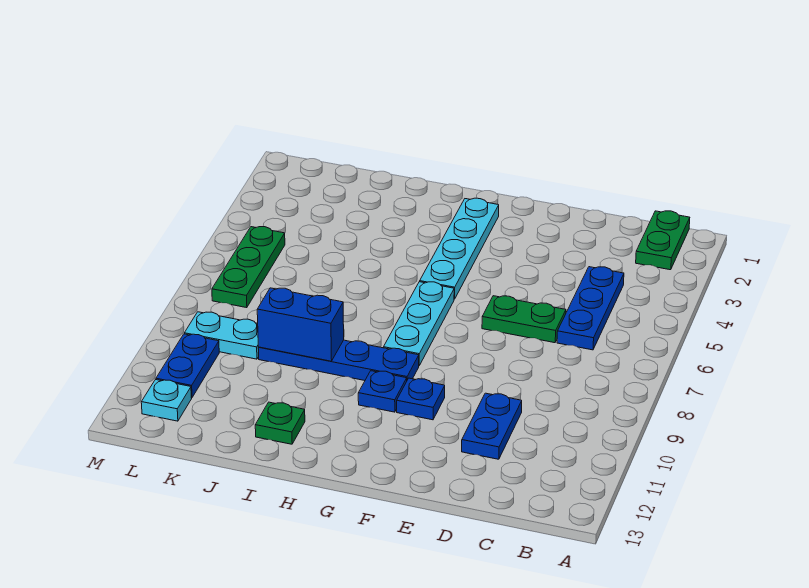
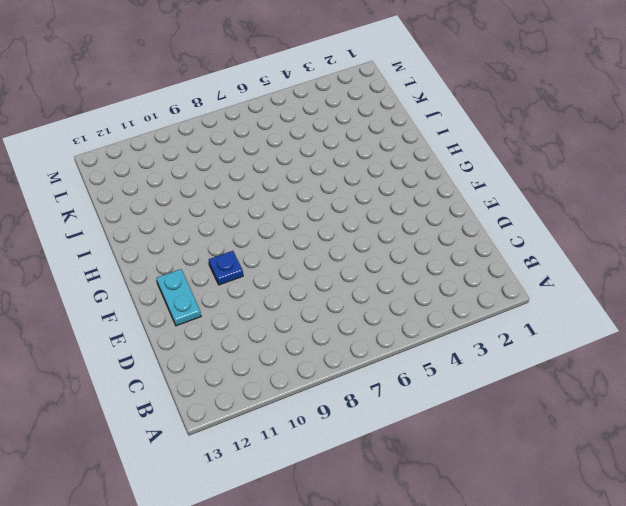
cyan plate E12:F12 level 1 -> cyan plate K9:L9 level 1
none -> green plate B1:B2 level 1
none -> blue plate C4:C6 level 1
none -> green plate D6:E6 level 1

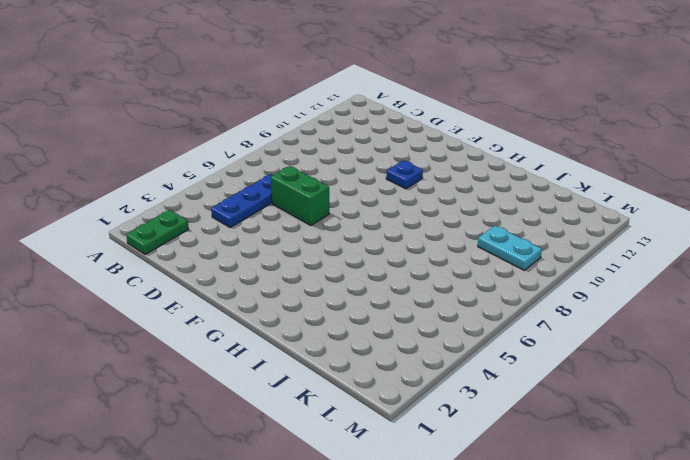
green brick D6:E6 level 1 -> green plate D6:E6 level 1
none -> blue plate D10:D11 level 1
none -> cyan plate G2:G5 level 1
none -> cyan plate G6:G8 level 1

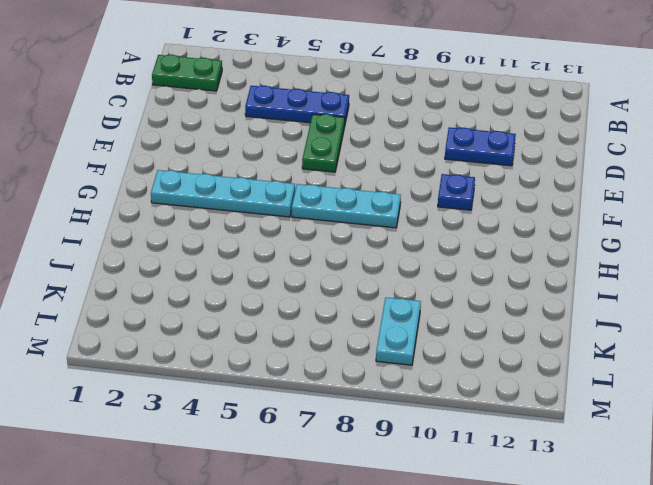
none -> blue plate G9:J9 level 1
none -> blue plate G10 level 1
none -> green plate I12 level 1

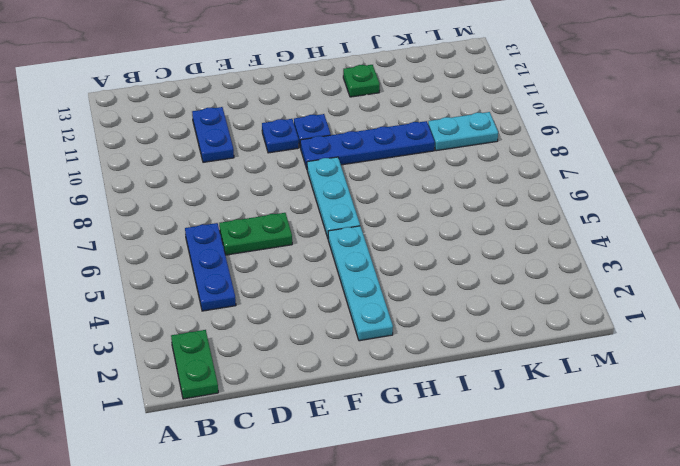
none -> green plate L5:L7 level 1
none -> blue plate L10:L11 level 1
none -> cyan plate L12 level 1

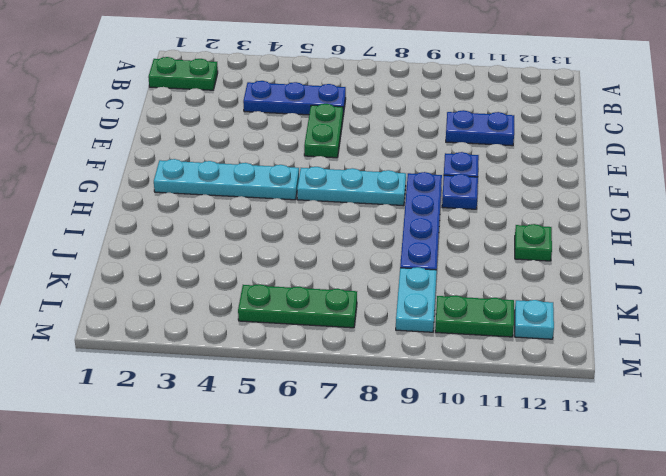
green plate L10:L11 level 1 -> blue plate L10:L11 level 1
none -> blue brick I9:J9 level 2

